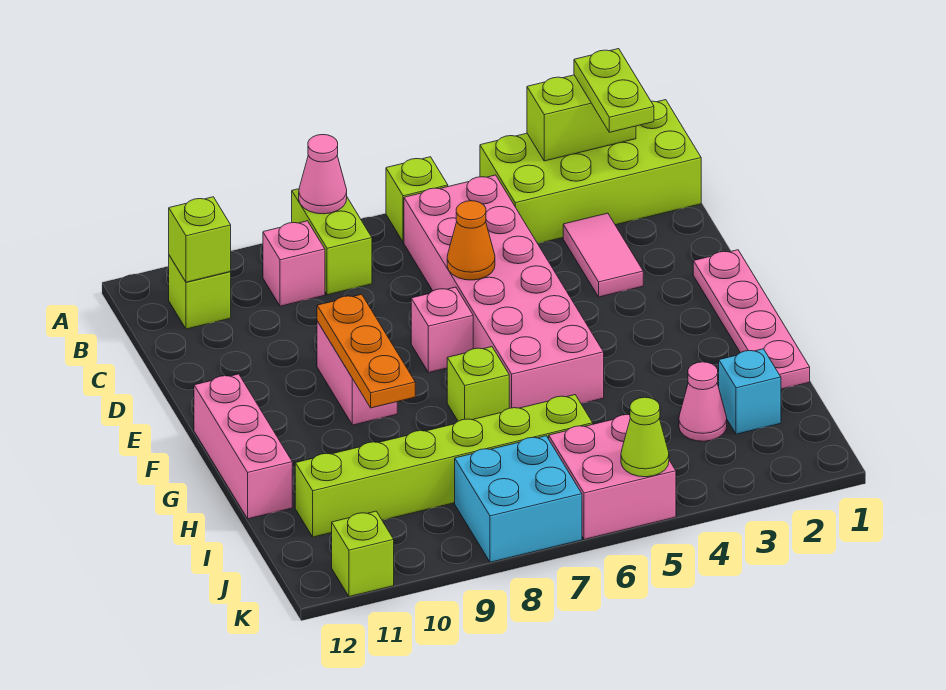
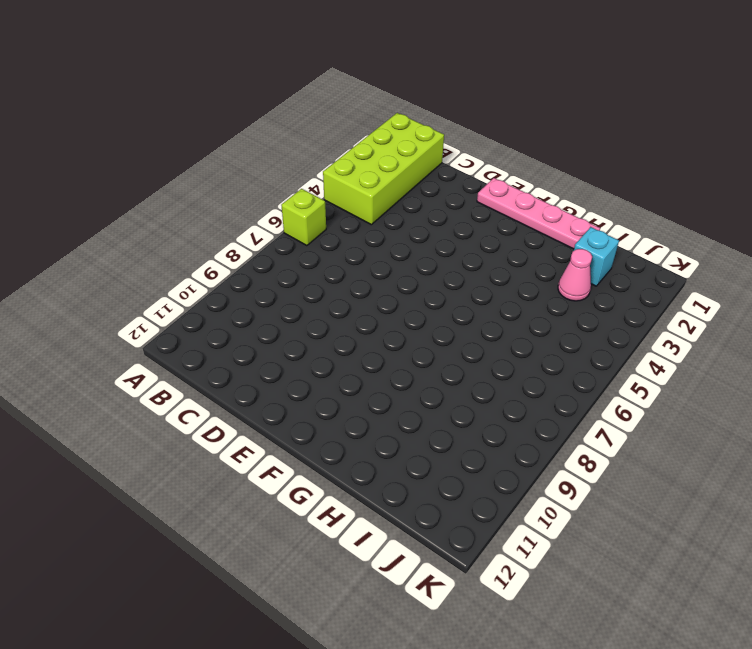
none -> lime brick A8:B8 level 1
none -> pink brick B5:G6 level 1
none -> pink brick B9 level 1

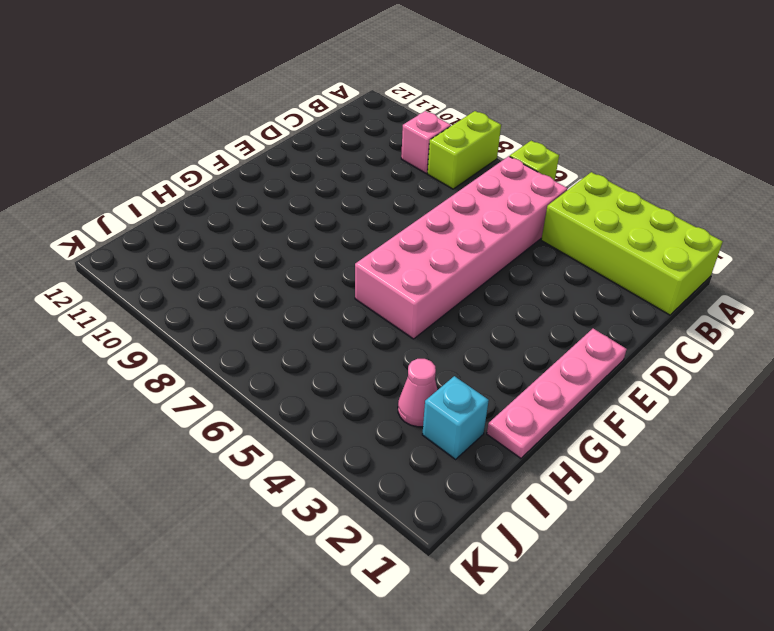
none -> lime brick B11 level 1
none -> pink tile C3:D3 level 1
none -> pink brick E7 level 1

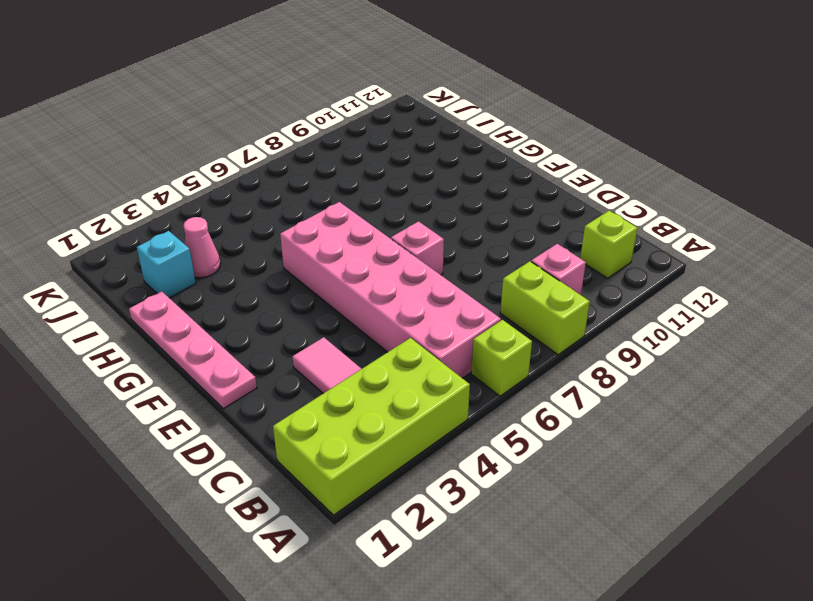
none -> pink brick E9:F9 level 1
none -> pink brick F12:H12 level 1
none -> lime brick G7 level 1

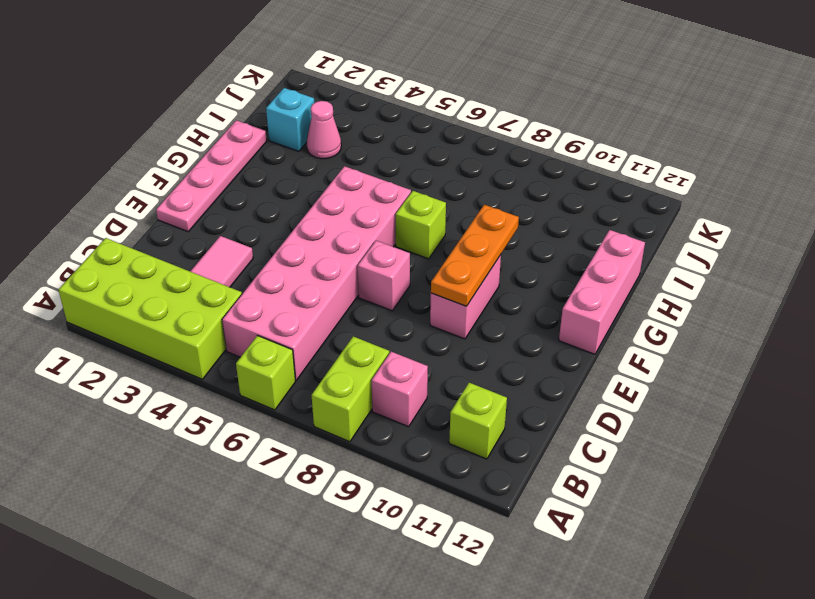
none -> lime brick I6:I11 level 1
none -> pink brick J5:K6 level 1
none -> cyan brick J7:K8 level 1

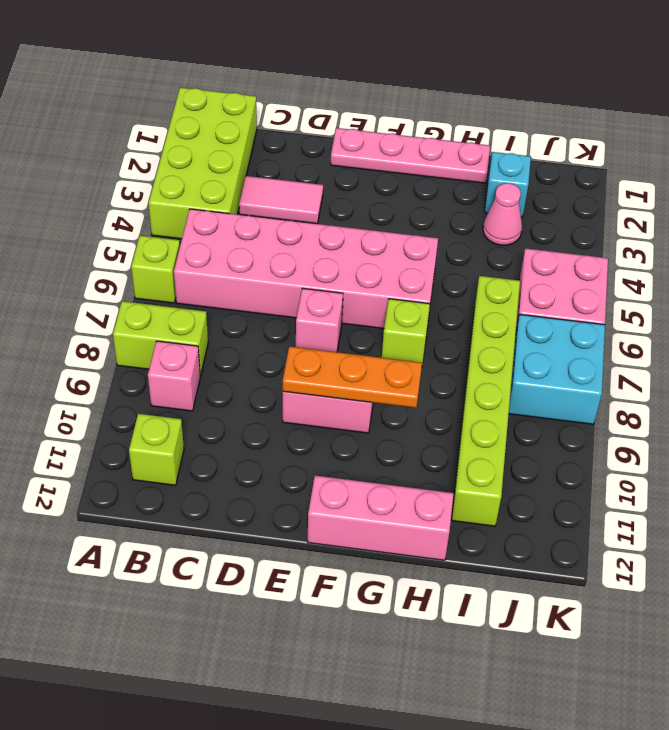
none -> lime brick K11 level 1
none -> lime brick A2:A3 level 2
none -> pink cone A8 level 2

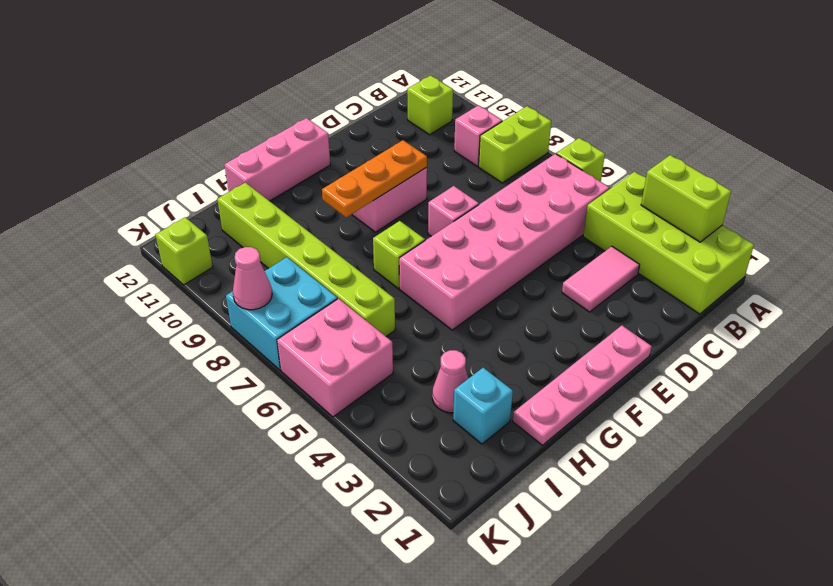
pink cone K8 level 2 -> pink cone A8 level 2
none -> lime brick B11 level 2
none -> orange cone D6 level 2
none -> lime cone K5 level 2

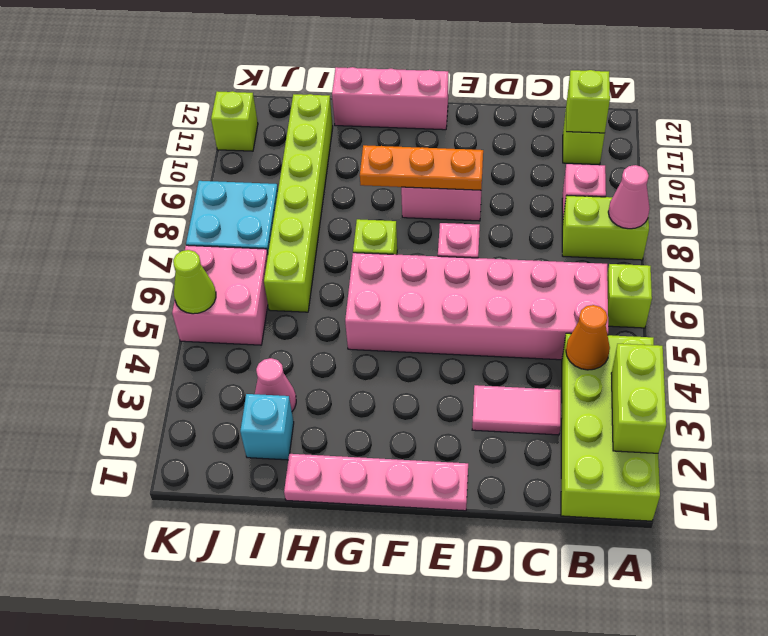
orange cone B4 level 2 -> orange cone D6 level 2
none -> lime plate A2:B2 level 3

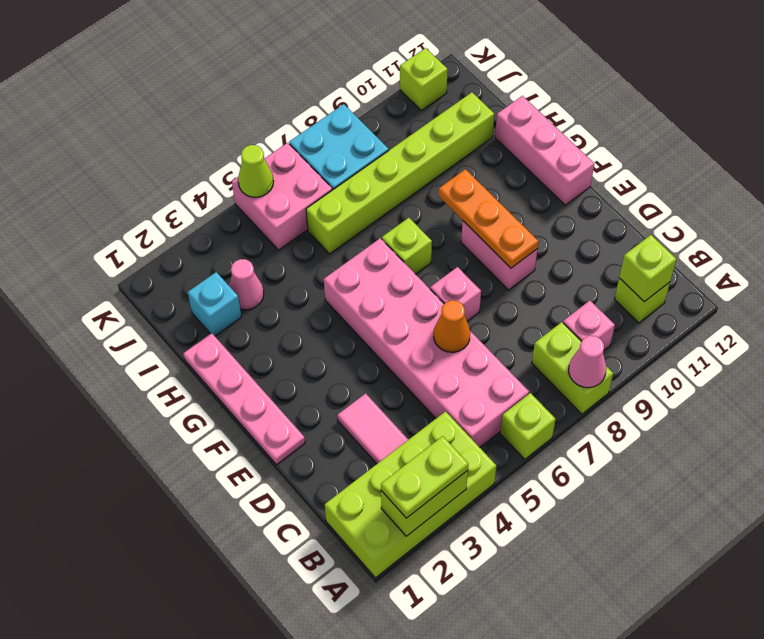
lime plate A2:A3 level 3 -> lime plate A2:B2 level 3

